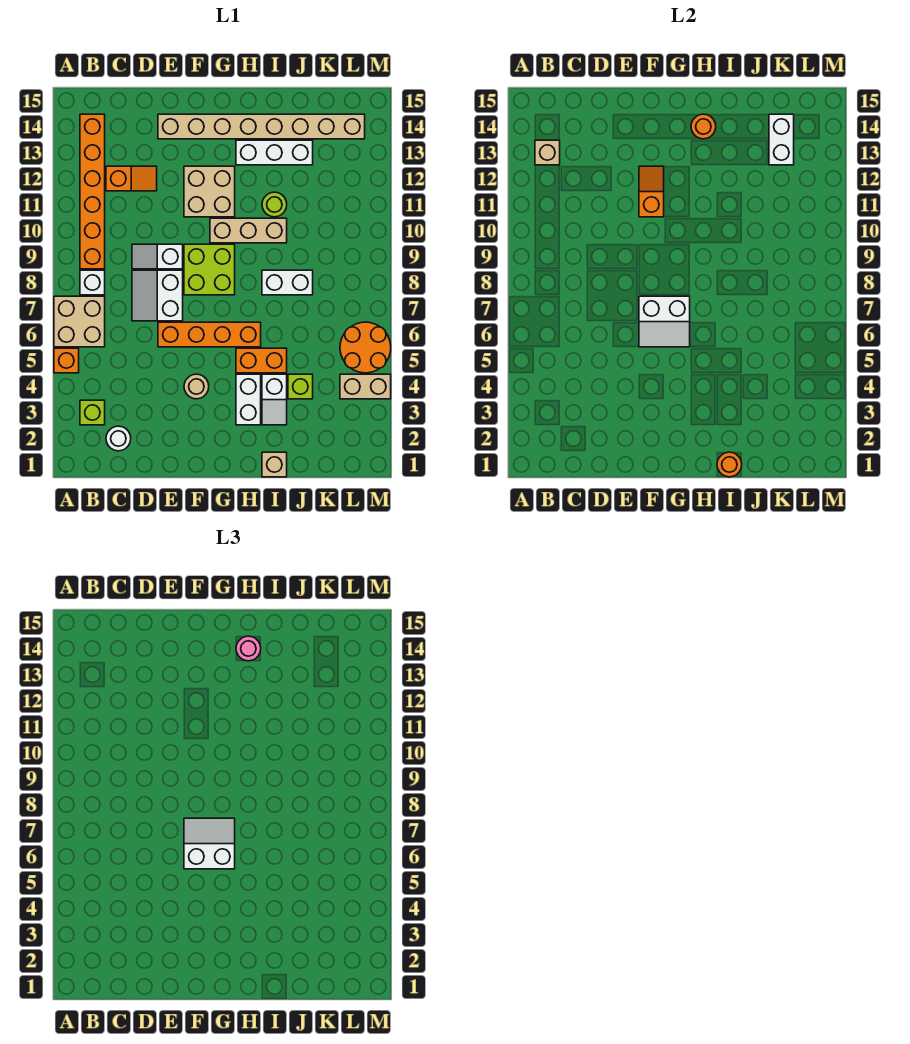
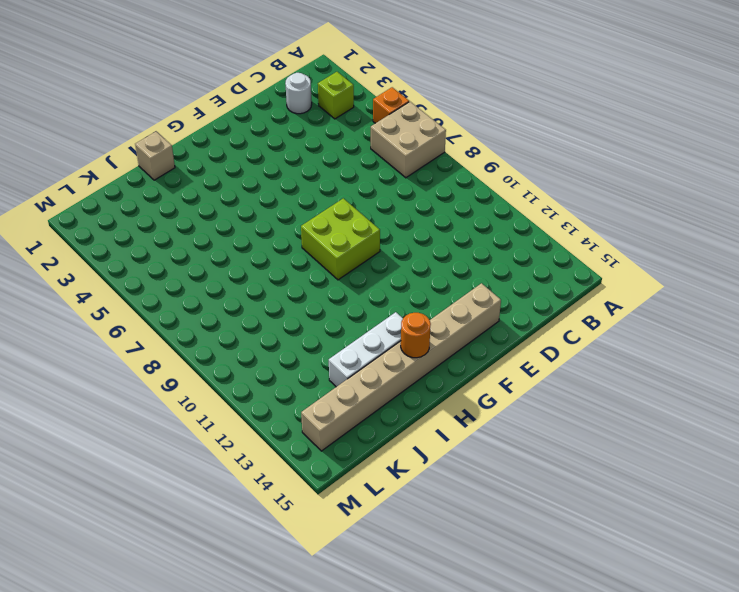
none -> white brick B8 level 1
none -> orange brick B9:B14 level 1
none -> orange slope C12:D12 level 1 top C
none -> white slope D7:E8 level 1 top E

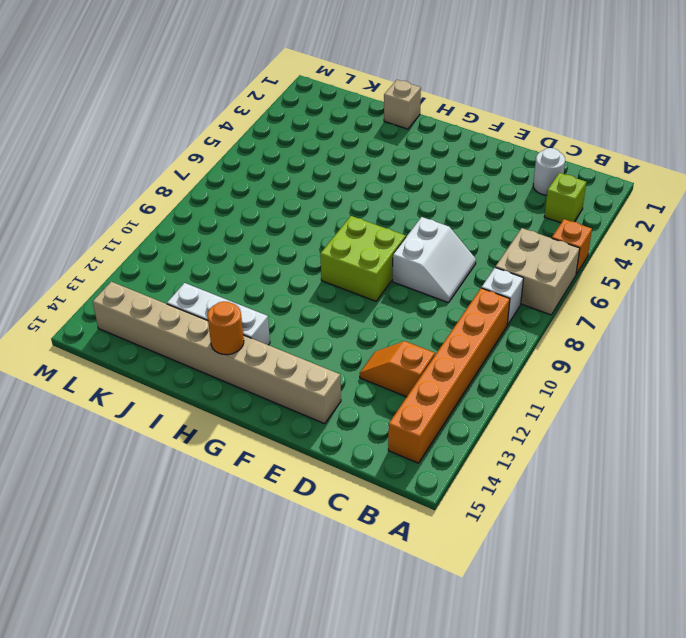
none -> white slope D9:E9 level 1 top E
none -> orange brick E6:H6 level 1
none -> tan round brick F4 level 1
none -> tan brick F11:G12 level 1

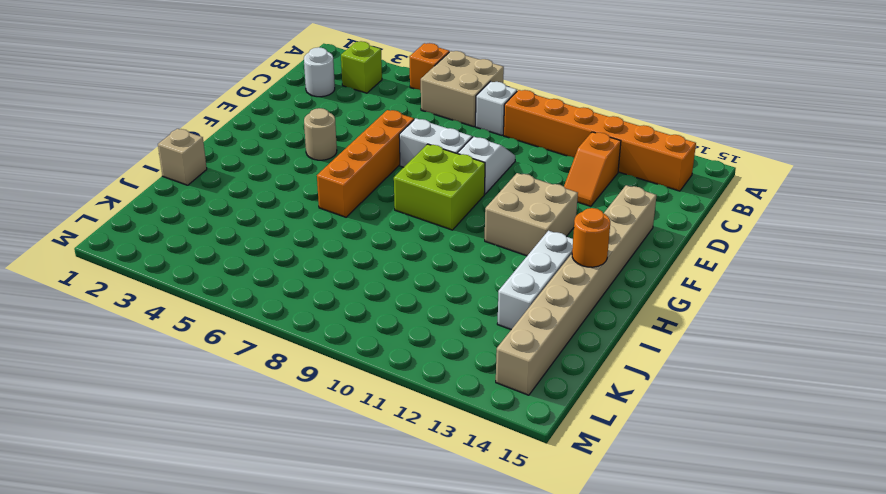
none -> tan brick G10:I10 level 1
none -> white brick H3:H4 level 1
none -> orange brick H5:I5 level 1
none -> white slope I3:I4 level 1 top 4

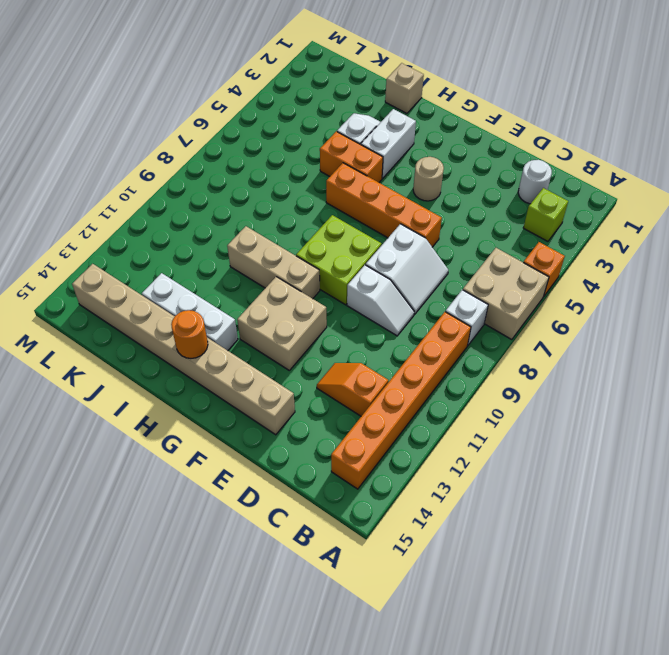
none -> white brick I8:J8 level 1
none -> lime round brick I11 level 1
none -> lime brick J4 level 1
none -> tan brick L4:M4 level 1

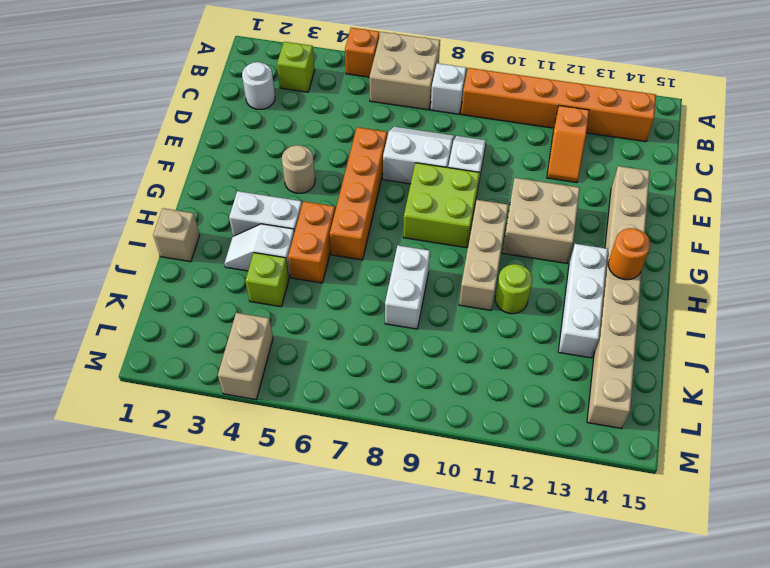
none -> orange round brick L5:M6 level 1
none -> tan brick B13 level 2
none -> white slope F6:G7 level 2 top 7
none -> orange slope F11:F12 level 2 top 11

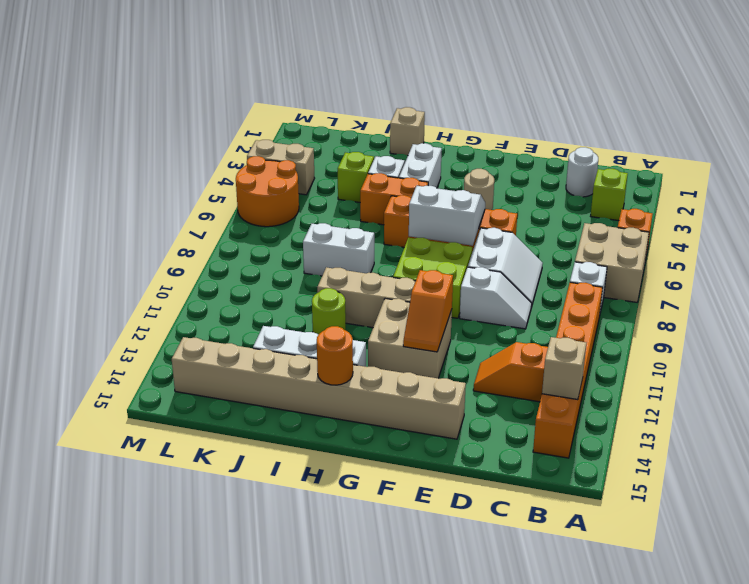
none -> orange round brick I1 level 2
none -> white brick K13:K14 level 2
none -> white slope F6:G7 level 3 top 6
none -> pink round brick H14 level 3

